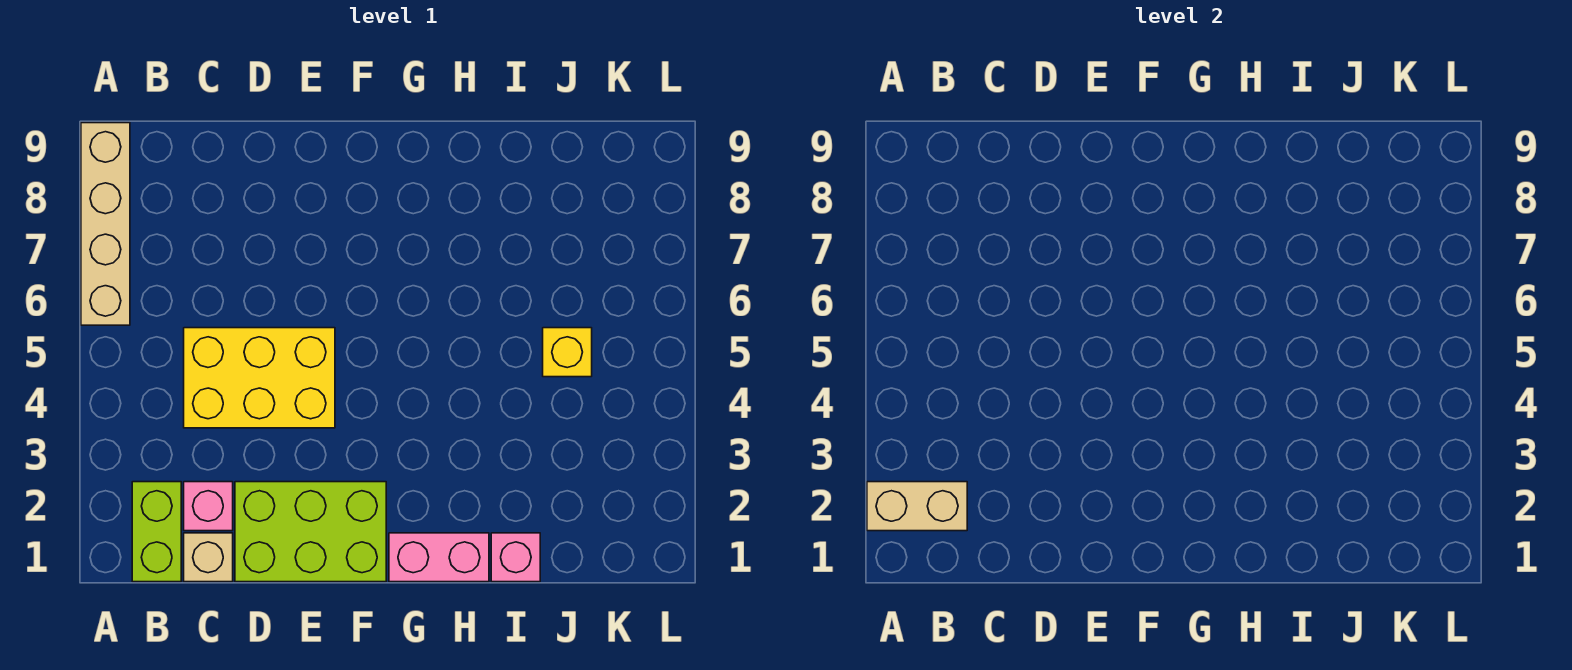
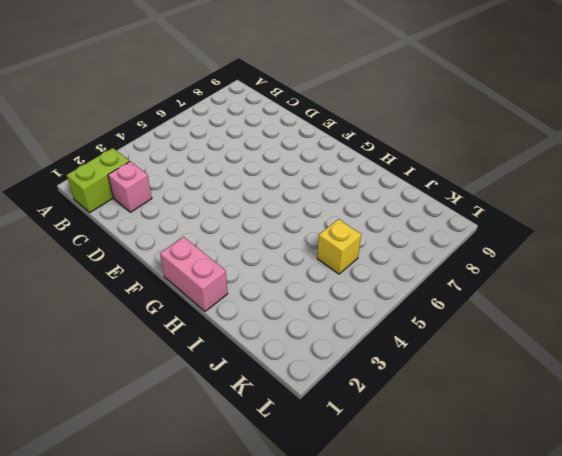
none -> tan brick A6:A9 level 1
none -> tan brick C1 level 1

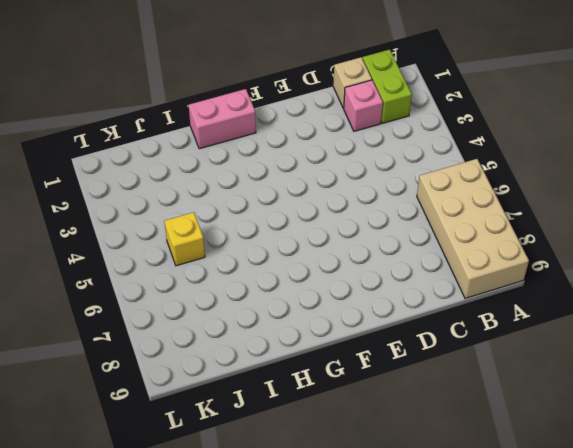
tan brick A6:B9 level 1 -> tan brick A6:A9 level 1
none -> yellow brick C4:E5 level 1
none -> lime brick D1:F2 level 1

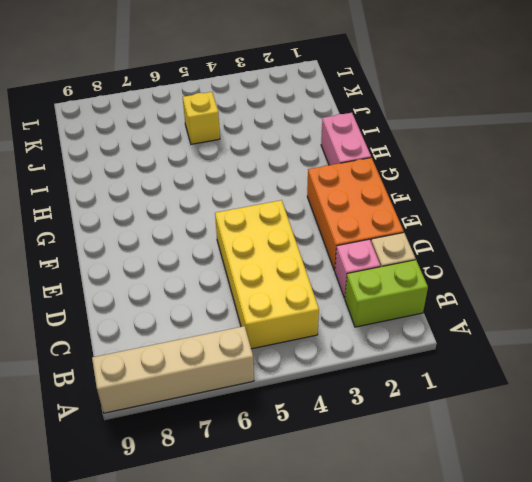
yellow brick B4:E5 level 1 -> yellow brick C4:E5 level 1
orange brick D1:F2 level 1 -> lime brick D1:F2 level 1
none -> pink brick I1 level 1
none -> tan brick A2:B2 level 2

